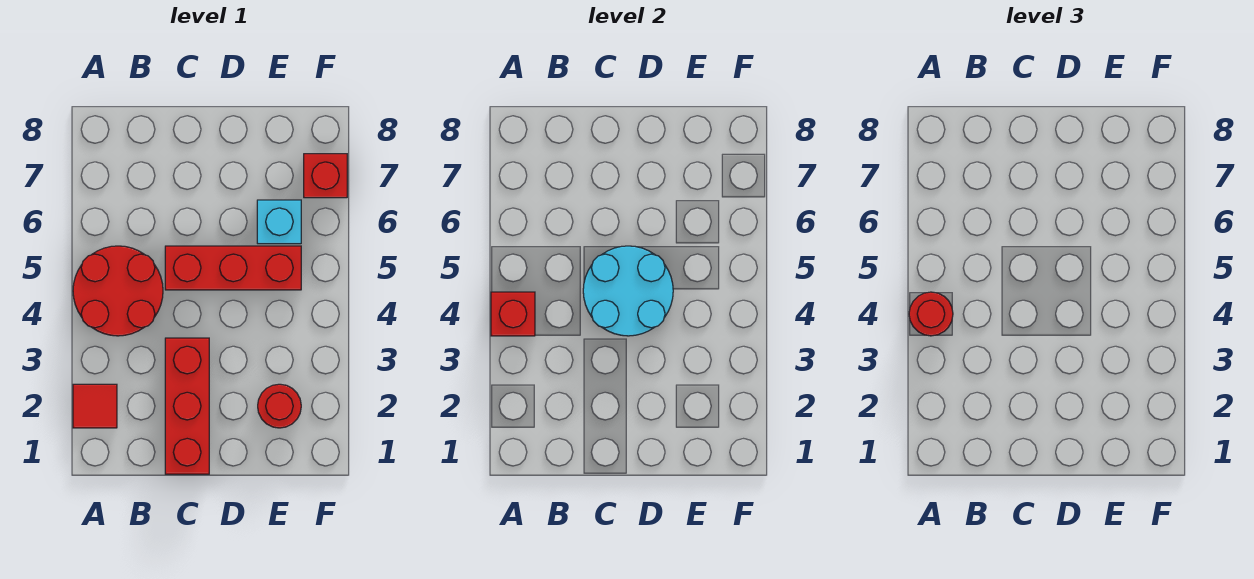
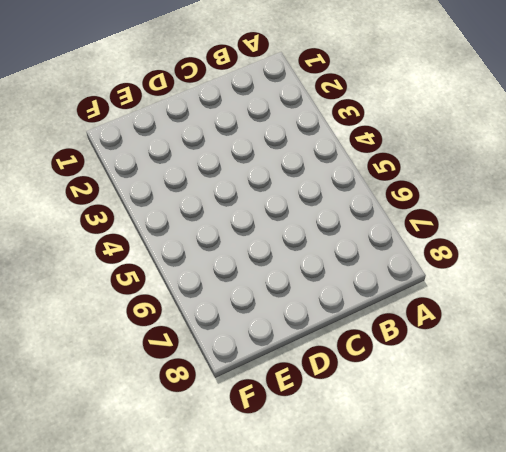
none -> red tile A2 level 1
none -> red round brick A4:B5 level 1

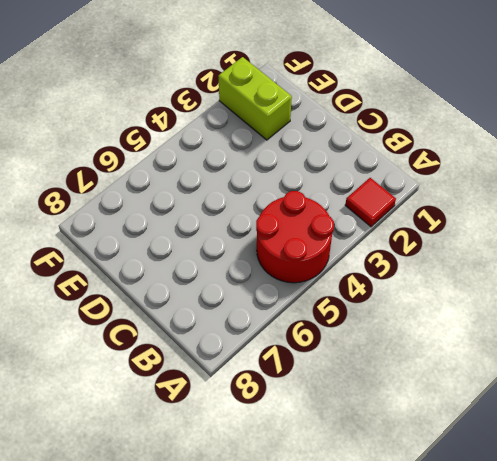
lime brick E2:F2 level 1 -> red round brick E2 level 1
none -> red brick C1:C3 level 1
none -> red brick C5:E5 level 1

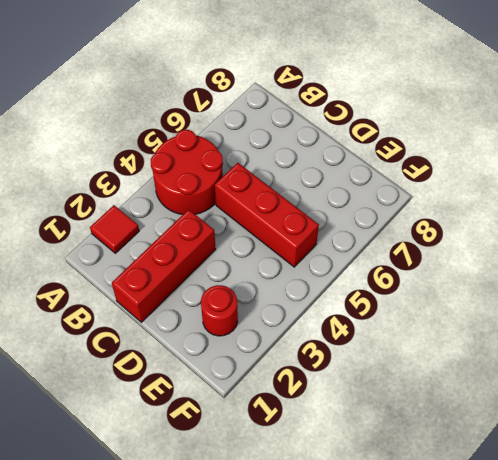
none -> cyan brick E6 level 1
none -> red brick F7 level 1

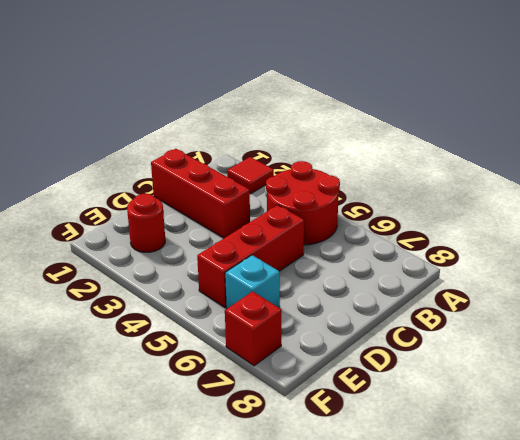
none -> red brick A4 level 2
none -> cyan round brick C4:D5 level 2

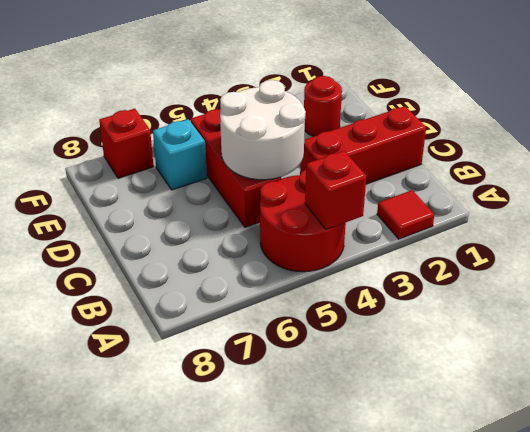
white round brick C4:D5 level 2 -> cyan round brick C4:D5 level 2
none -> red round brick A4 level 3

